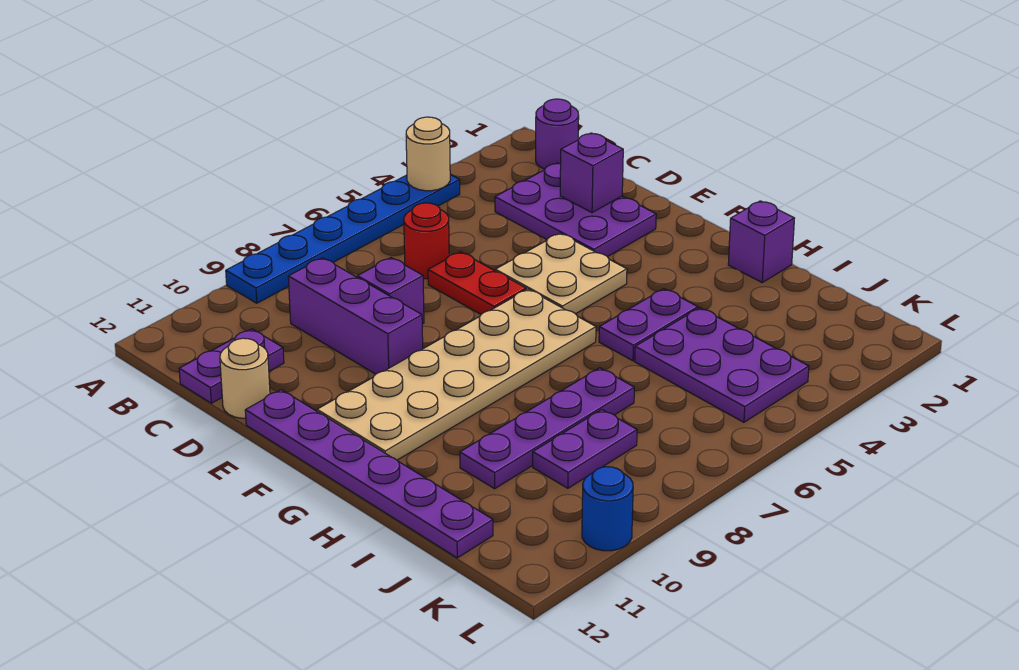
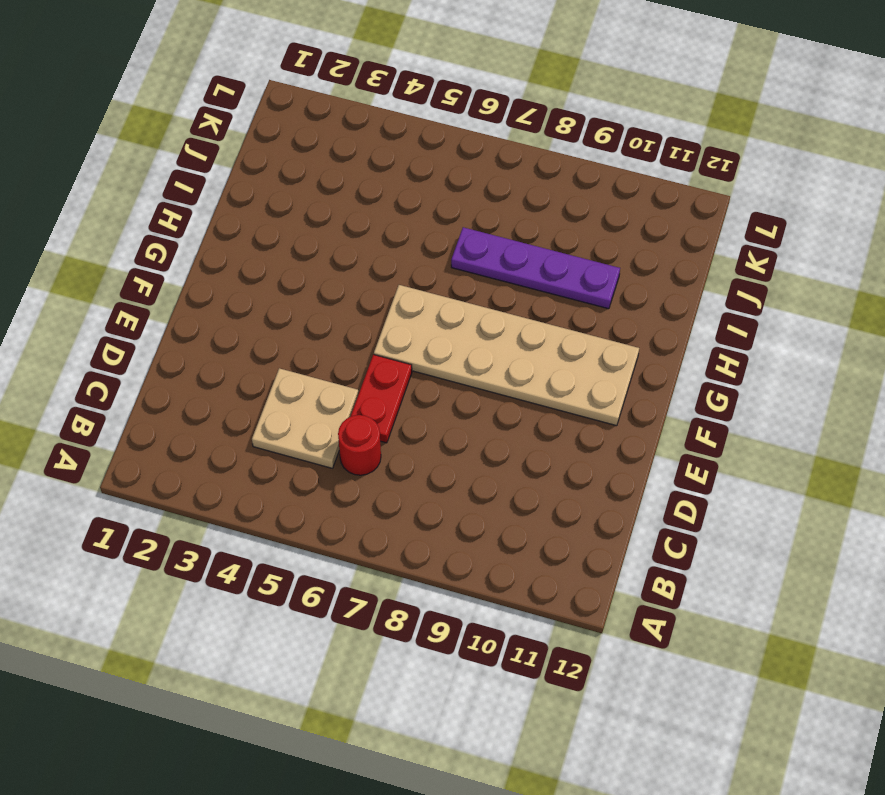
tan plate C4:D5 level 1 -> tan plate E4:F5 level 1
none -> blue plate A4:A9 level 1
none -> purple round brick B1 level 1
none -> purple plate C2:E3 level 1

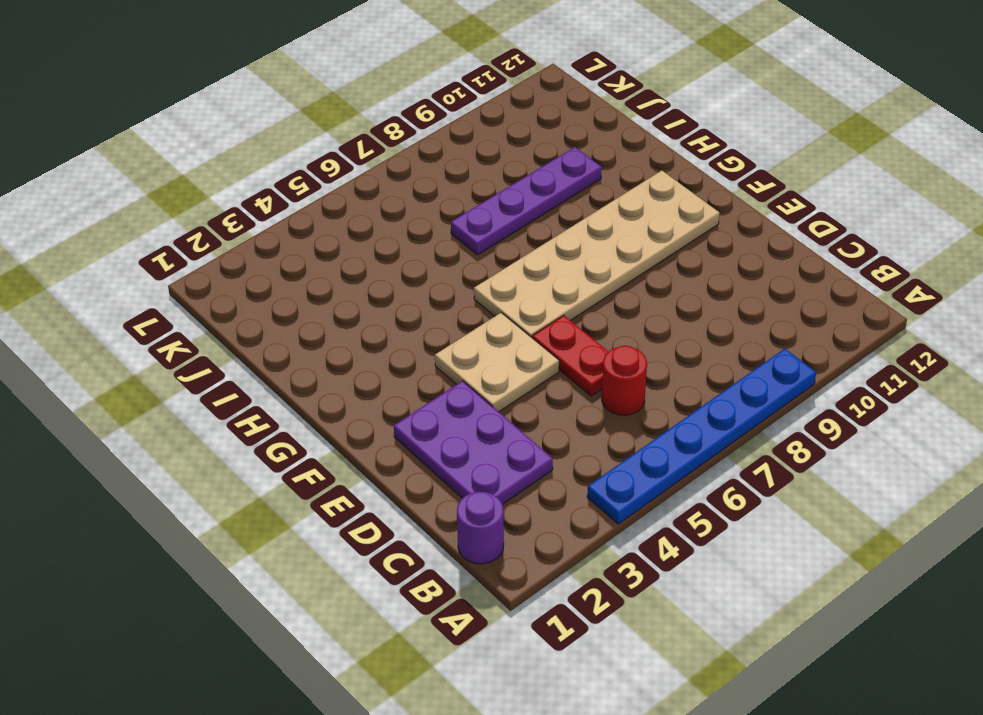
none -> purple brick C9:E9 level 1
none -> purple plate C11:C12 level 1
none -> purple brick D8 level 1

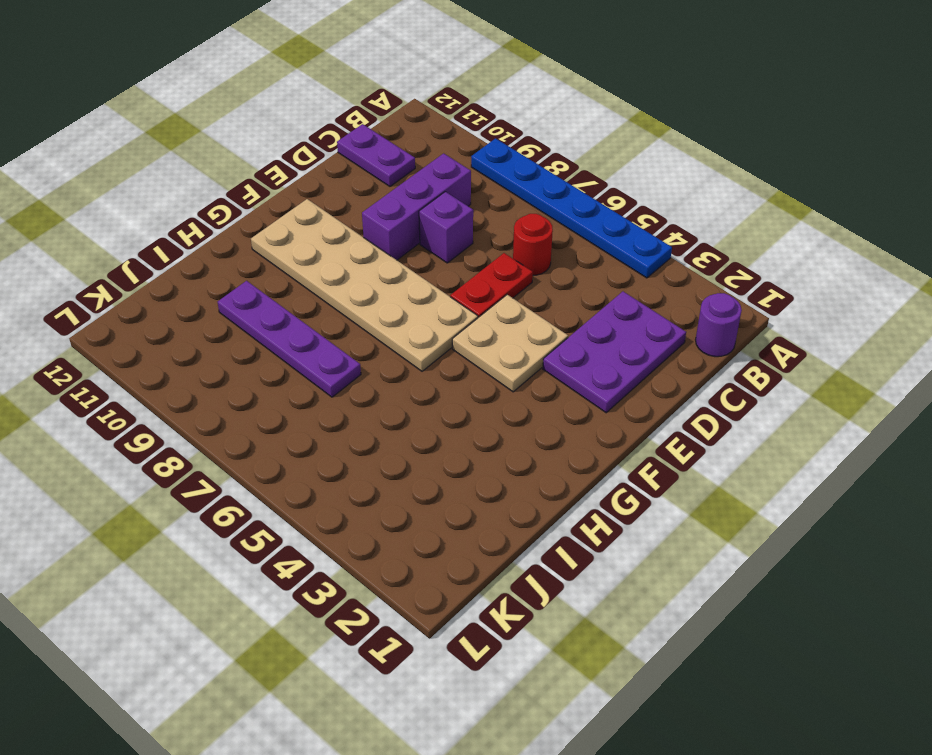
none -> tan round brick D12 level 1
none -> purple plate E12:J12 level 1
none -> purple brick H1 level 1

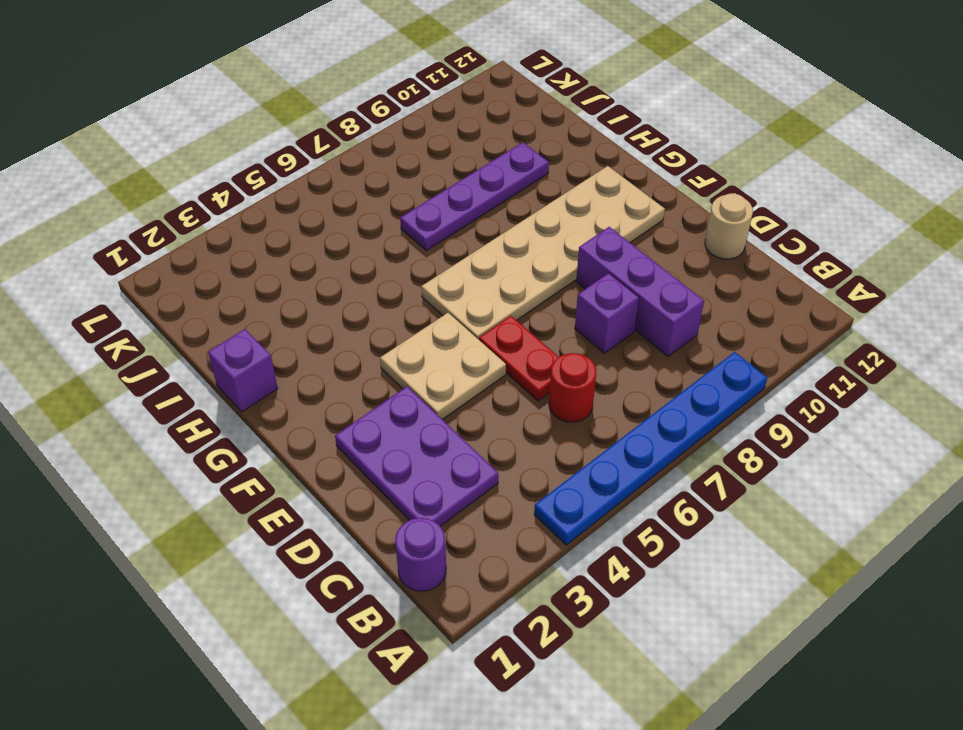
none -> purple plate C11:C12 level 1
none -> purple plate E12:J12 level 1
none -> purple plate H4:H5 level 1

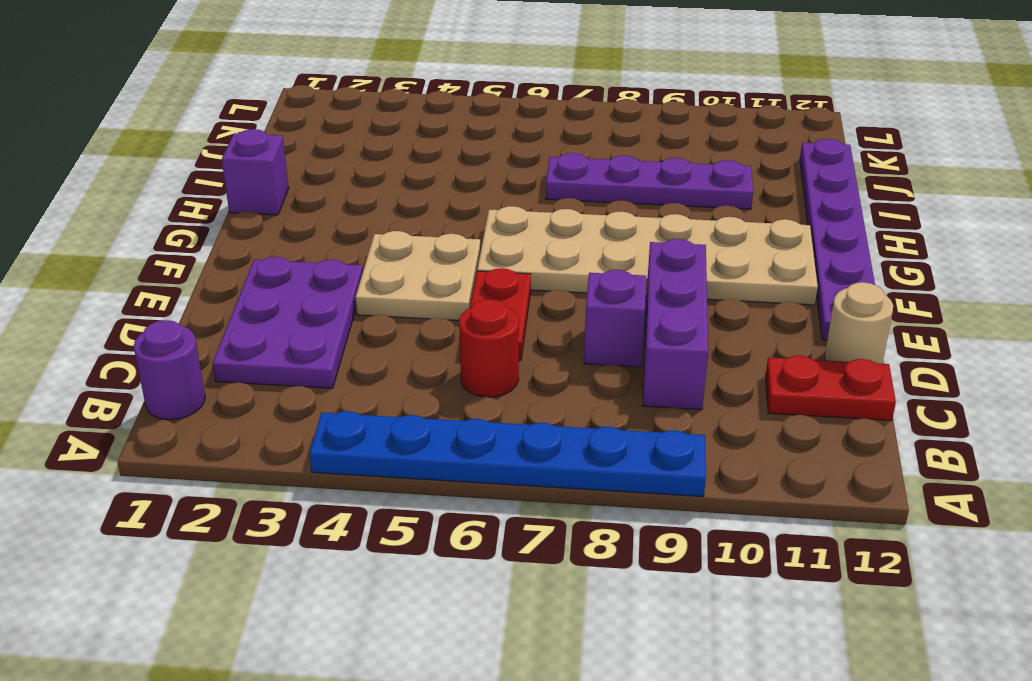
red plate C11:C12 level 1 -> purple plate C11:C12 level 1
none -> purple plate H4:H5 level 1
none -> purple plate I4:K5 level 1
none -> purple plate J8:J9 level 1

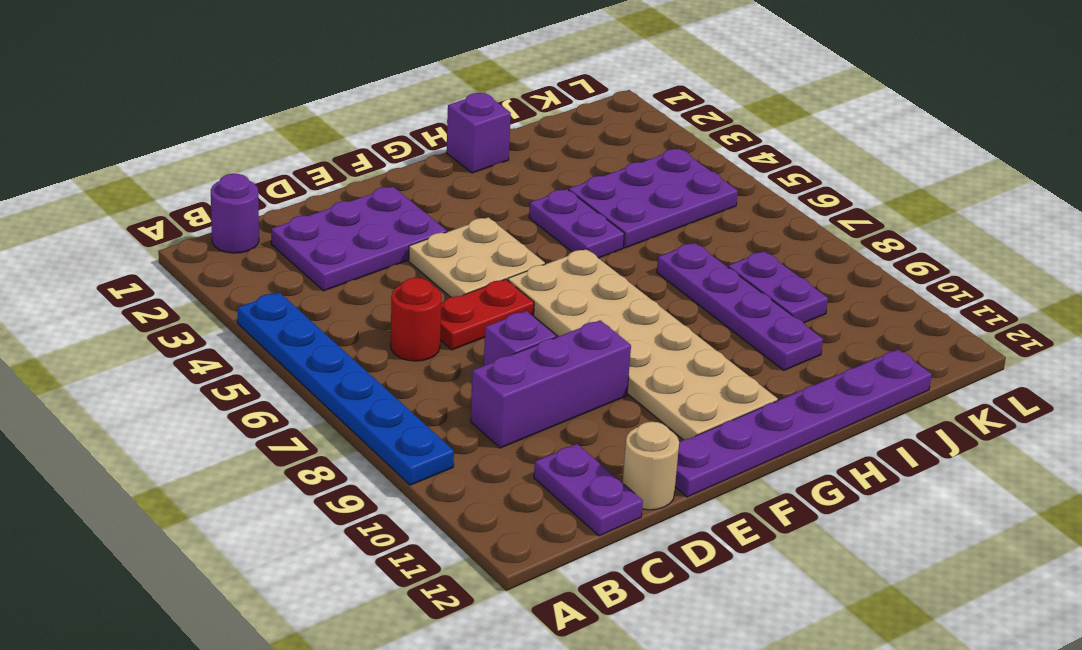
none -> blue round brick L10 level 1
none -> tan round brick A4 level 2
none -> purple brick D2 level 2

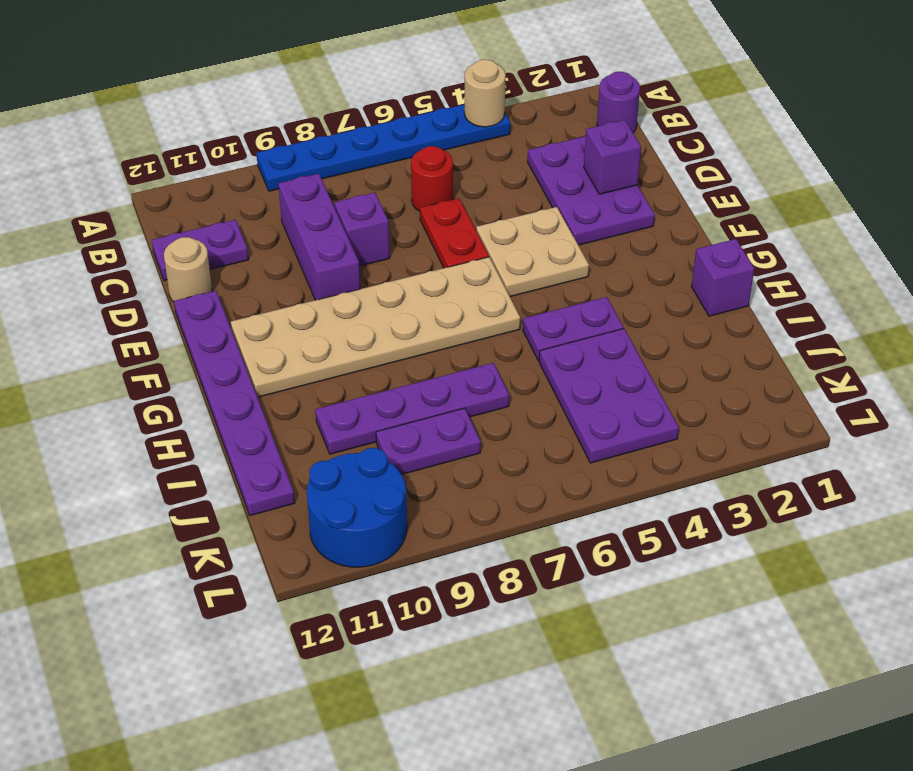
blue round brick K10:L11 level 1 -> blue round brick L10 level 1

